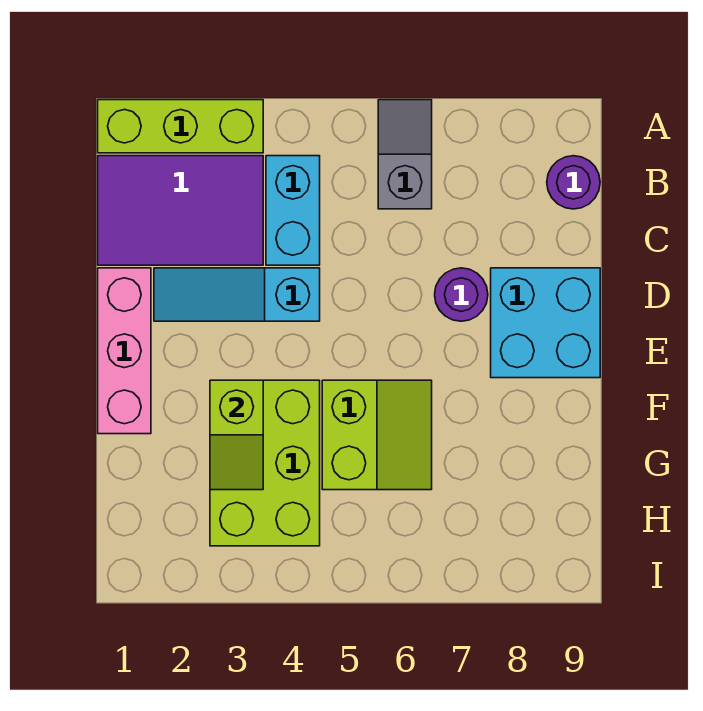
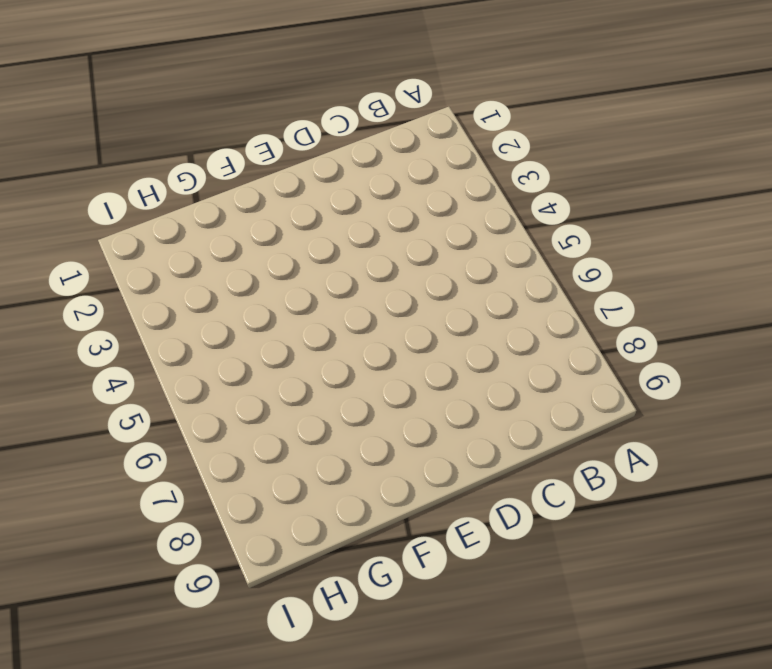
none -> lime brick A1:A3 level 1
none -> grey slope A6:B6 level 1 top B
none -> purple tile B1:C3 level 1

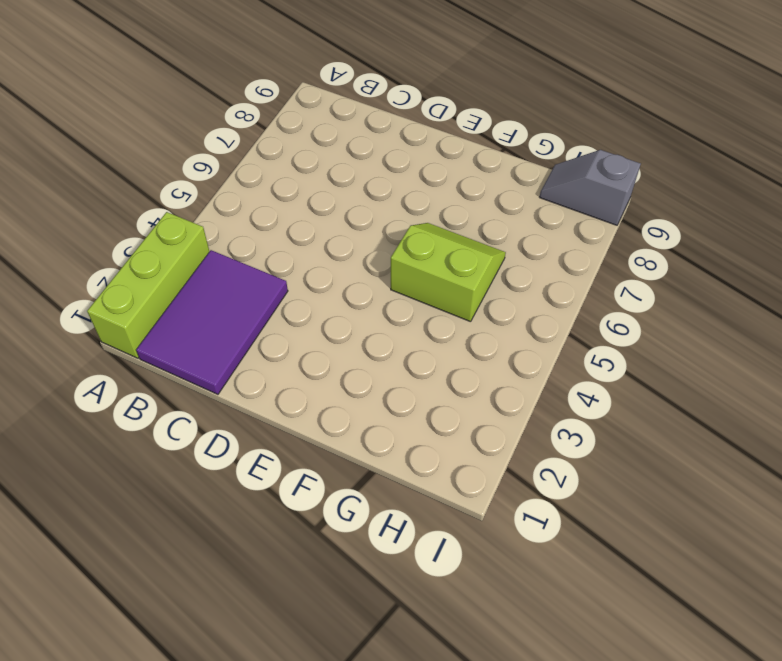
grey slope H9:I9 level 1 top I -> grey slope A6:B6 level 1 top B
none -> cyan brick B4:C4 level 1
none -> purple round brick B9 level 1
none -> pink brick D1:F1 level 1

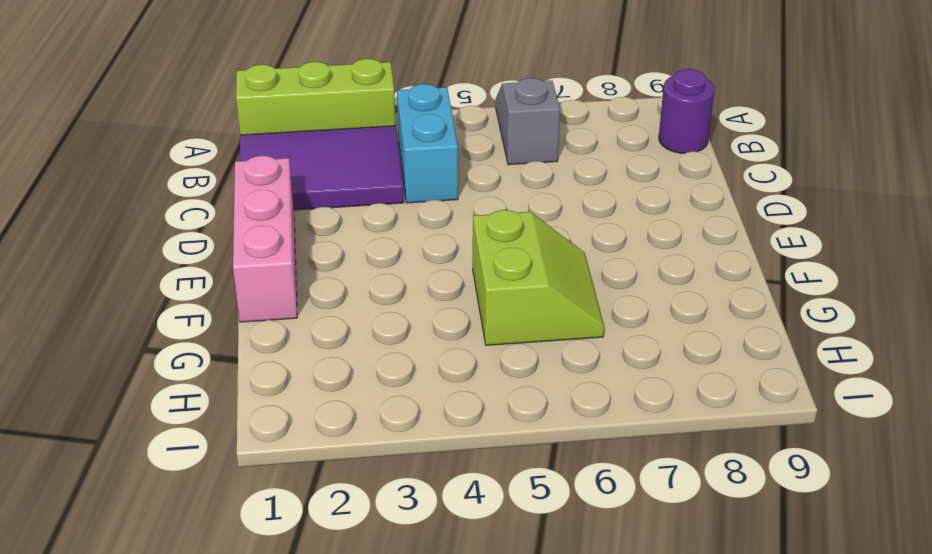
none -> cyan slope D2:D4 level 1 top 4
none -> purple round brick D7 level 1
none -> cyan brick D8:E9 level 1

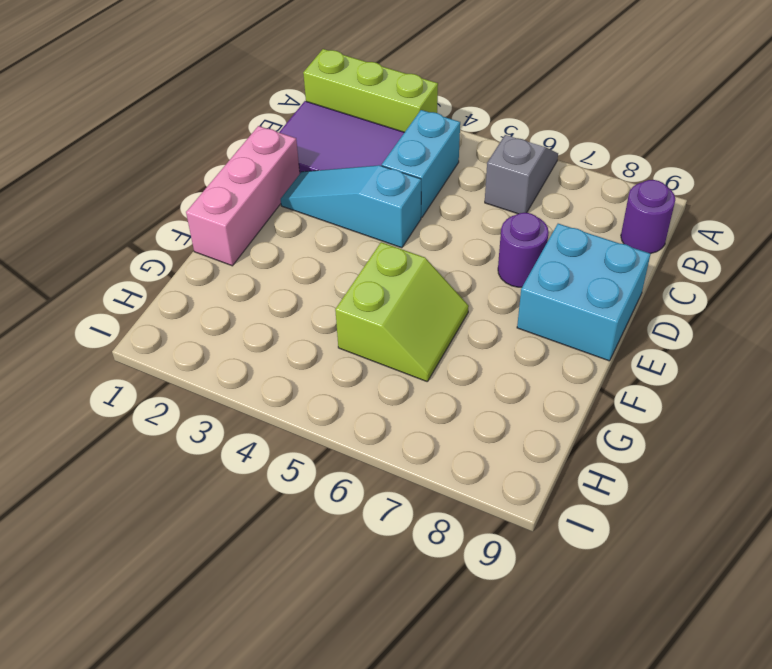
none -> lime brick F3:H4 level 1
none -> lime slope F3:G3 level 2 top F

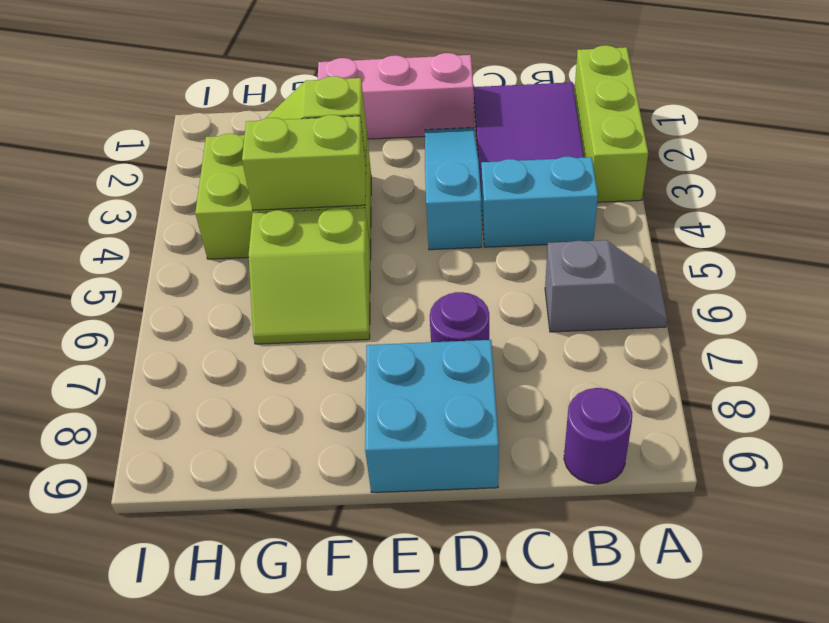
lime brick F4:G4 level 2 -> none

